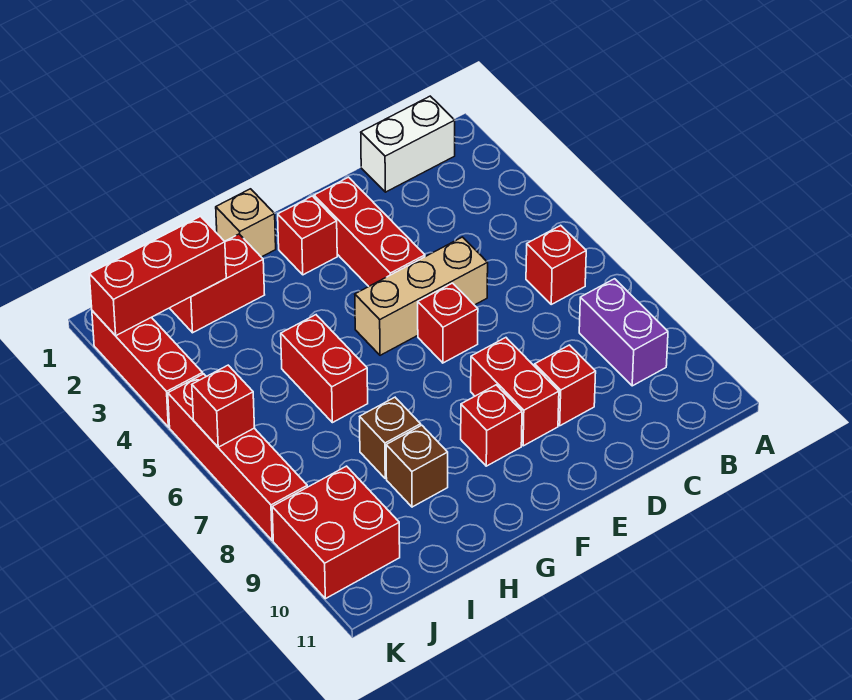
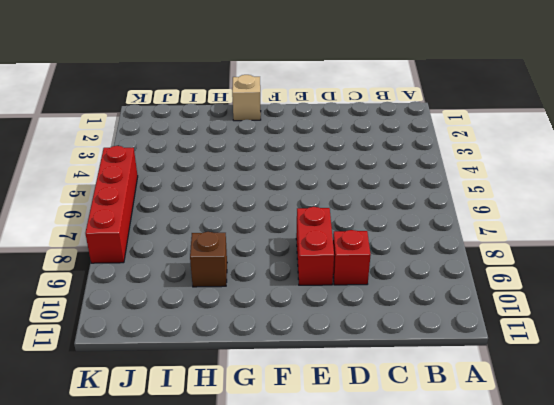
none -> white brick B1:C1 level 1
none -> red brick B6 level 1
none -> purple brick B8:B9 level 1

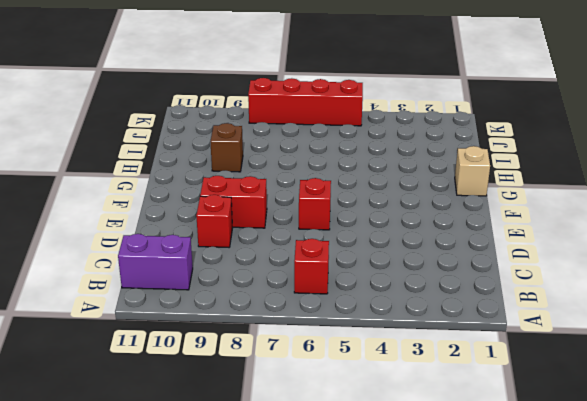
purple brick B10:B11 level 1 -> purple brick B8:B9 level 1
none -> white brick B1:C1 level 1
none -> tan brick D5:F5 level 1
none -> red brick E2:E4 level 1

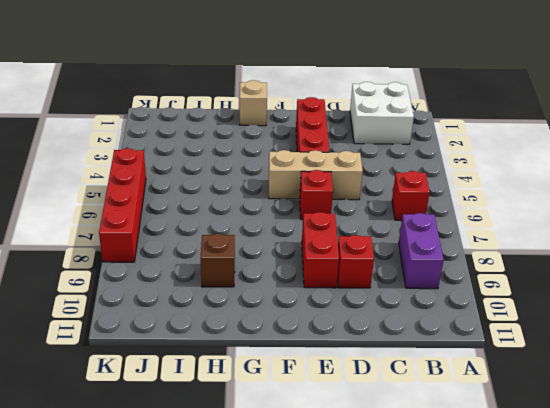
white brick B1:C2 level 1 -> white brick B1:C1 level 1
none -> red brick F2 level 1
none -> red brick F9 level 1
none -> red brick H2:I2 level 1

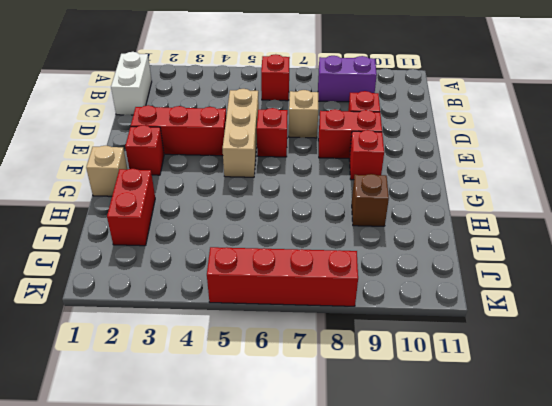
tan brick D7 level 1 -> none
none -> red brick H5:H6 level 1
none -> brown brick H8 level 1
none -> red brick J9:K10 level 1

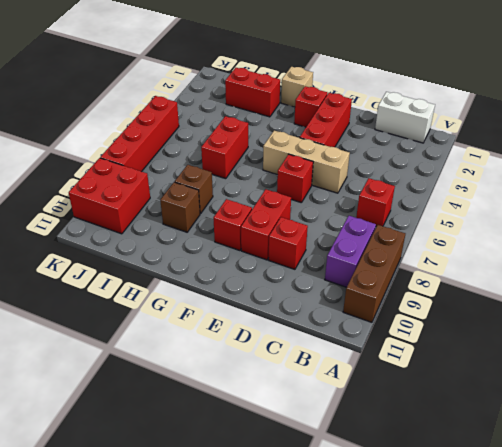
brown brick A8:A10 level 1 -> none
none -> red brick K2:K4 level 1
none -> red brick I2:K2 level 2
none -> red brick K6 level 2

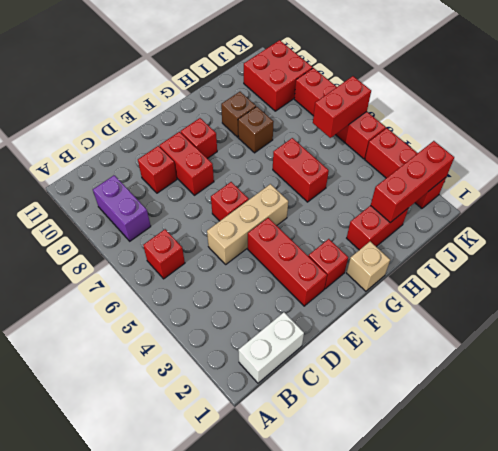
red brick J6:K6 level 2 -> red brick K6 level 2

